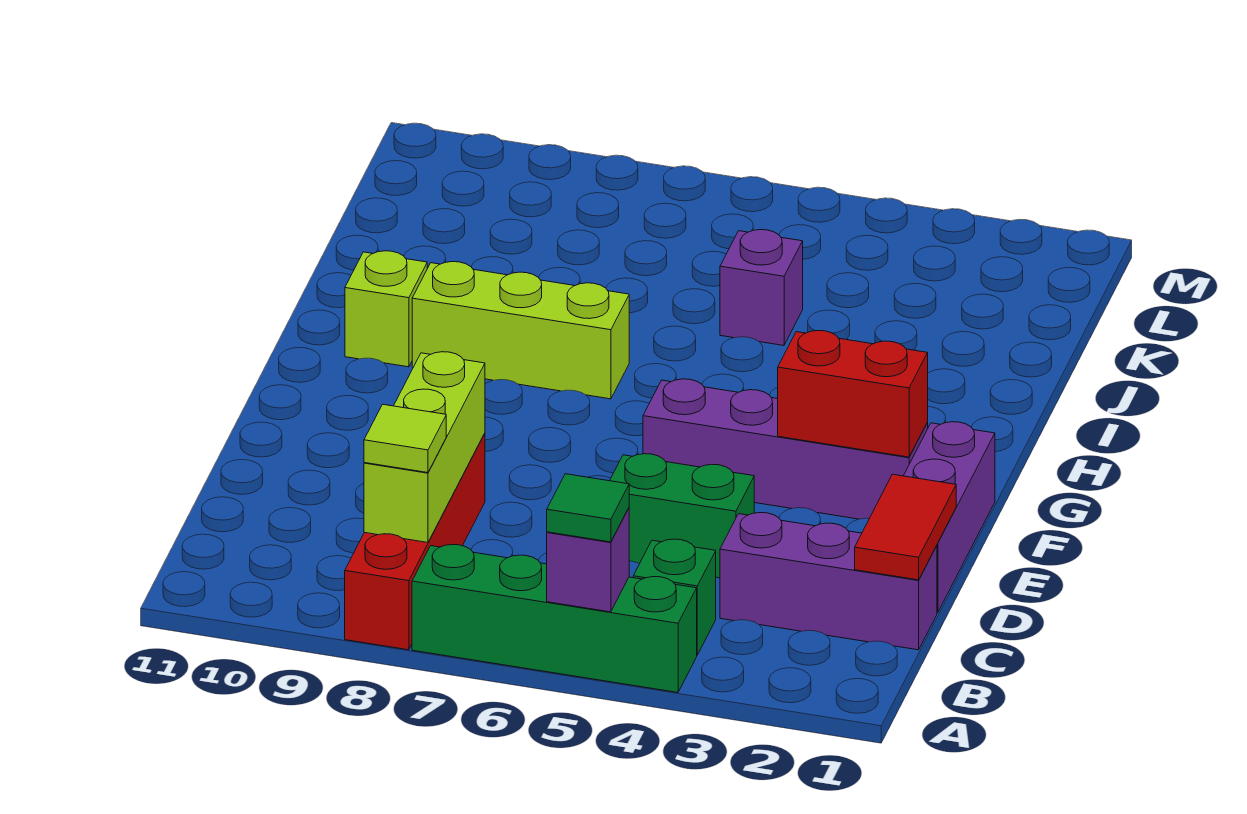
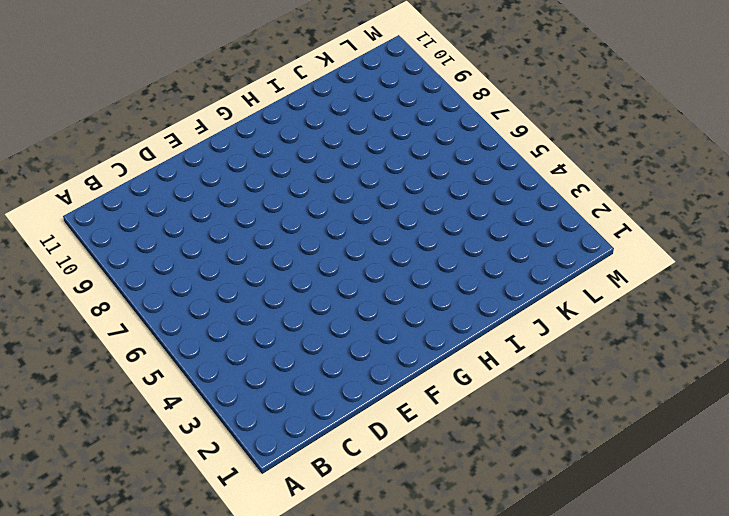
none -> green brick A4:A7 level 1
none -> red brick A8:D8 level 1
none -> green brick B4 level 1

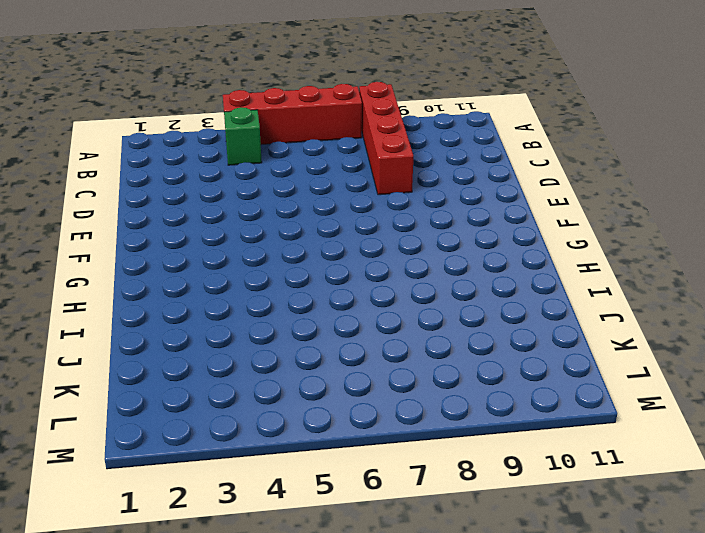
red brick A4:A7 level 1 -> green brick A4:A7 level 1
none -> purple brick C1:C3 level 1
none -> purple brick D1:F1 level 1
none -> green brick D4:D5 level 1

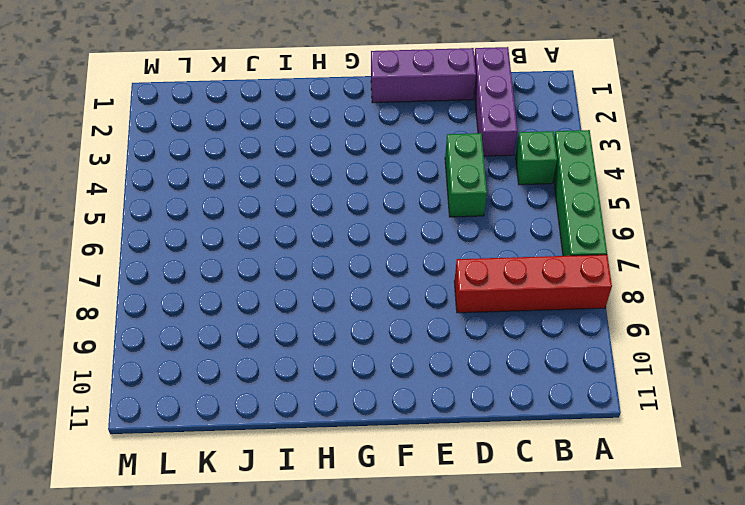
none -> purple brick F2:F5 level 1
none -> lime brick H7:H9 level 1
none -> lime brick H10 level 1

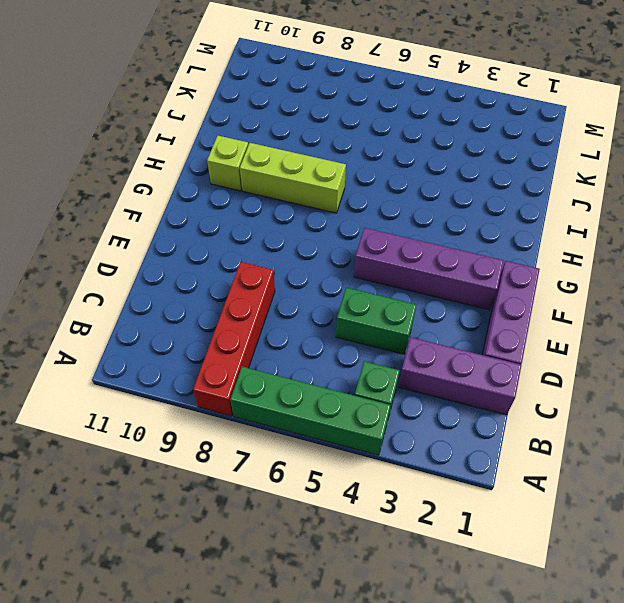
none -> purple brick J5 level 1
none -> purple brick A5 level 2
none -> lime brick B8:D8 level 2

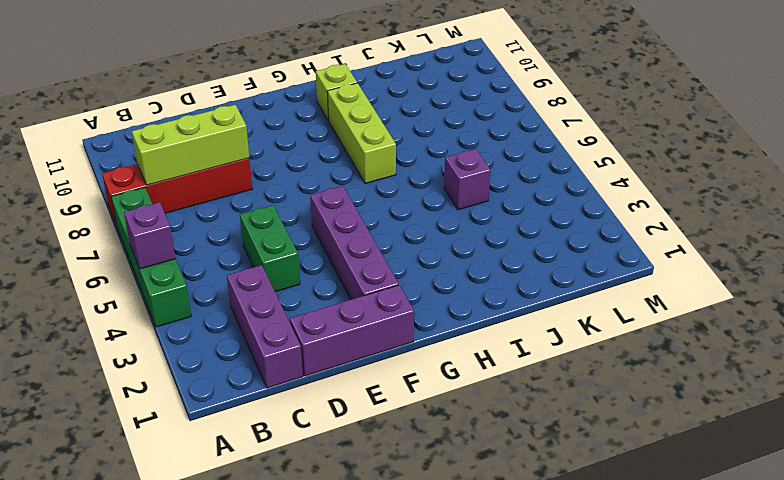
none -> green brick B4 level 1
none -> red tile C1:D1 level 2
none -> red brick F2:F3 level 2

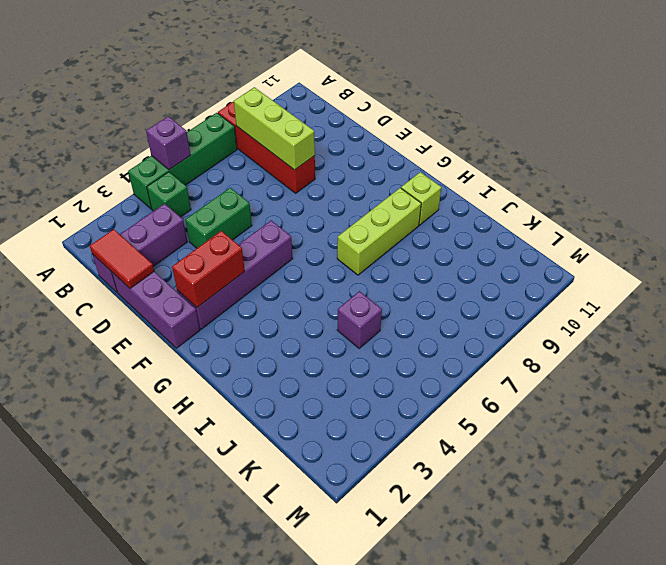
none -> green tile A5 level 3
none -> lime tile B8 level 3

